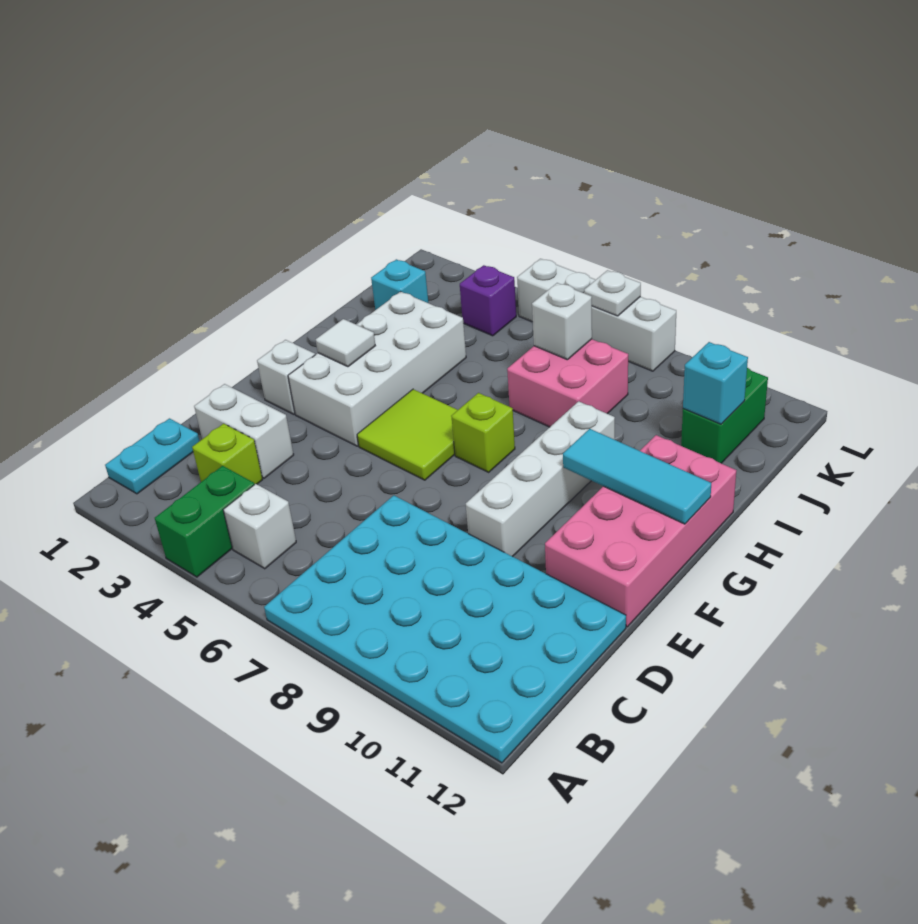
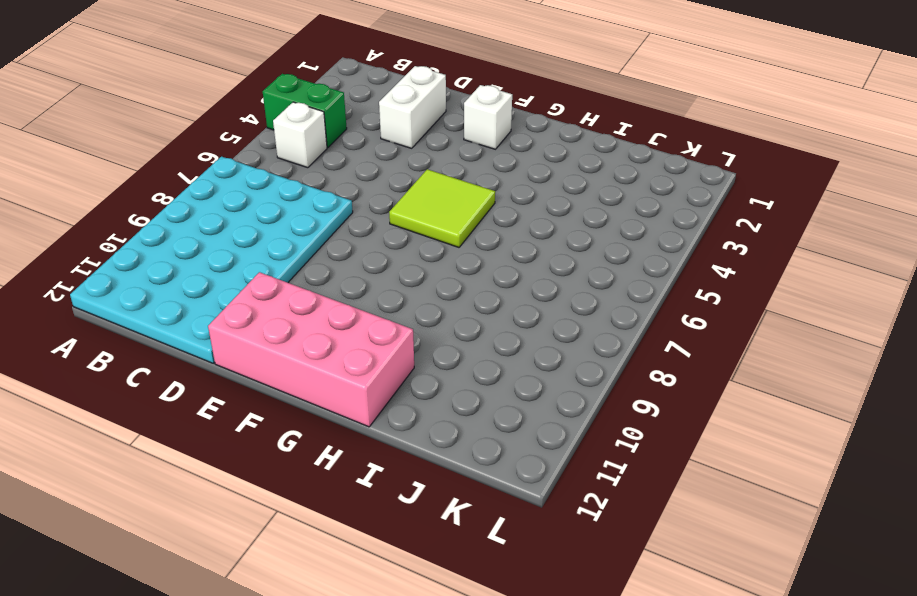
none -> cyan plate B1:C1 level 1
none -> lime brick C3 level 1
none -> white brick E9:H9 level 1

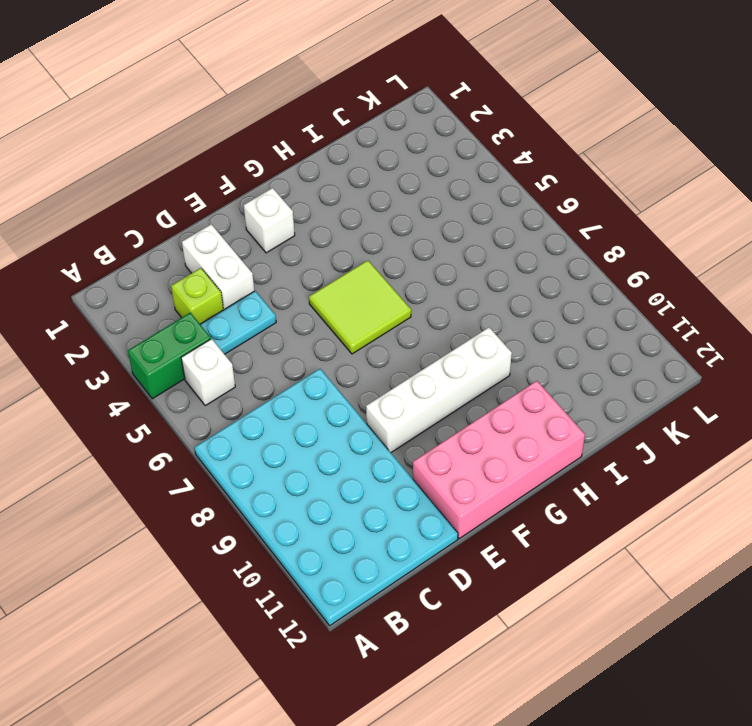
cyan plate C4:D4 level 1 -> cyan plate B1:C1 level 1
none -> white brick F3:I4 level 1
none -> lime brick G7 level 1
none -> pink brick I7:J8 level 1

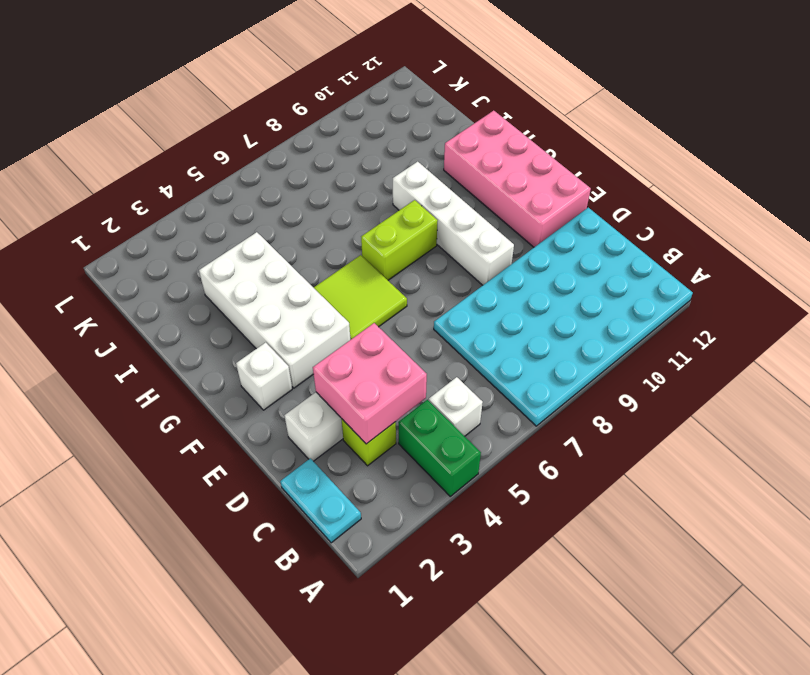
pink brick C3:D4 level 2 -> pink brick I7:J8 level 1
lime brick G7:G8 level 1 -> lime brick G7 level 1
none -> cyan brick J2 level 1
none -> green brick J11:K11 level 1
none -> purple brick K4 level 1

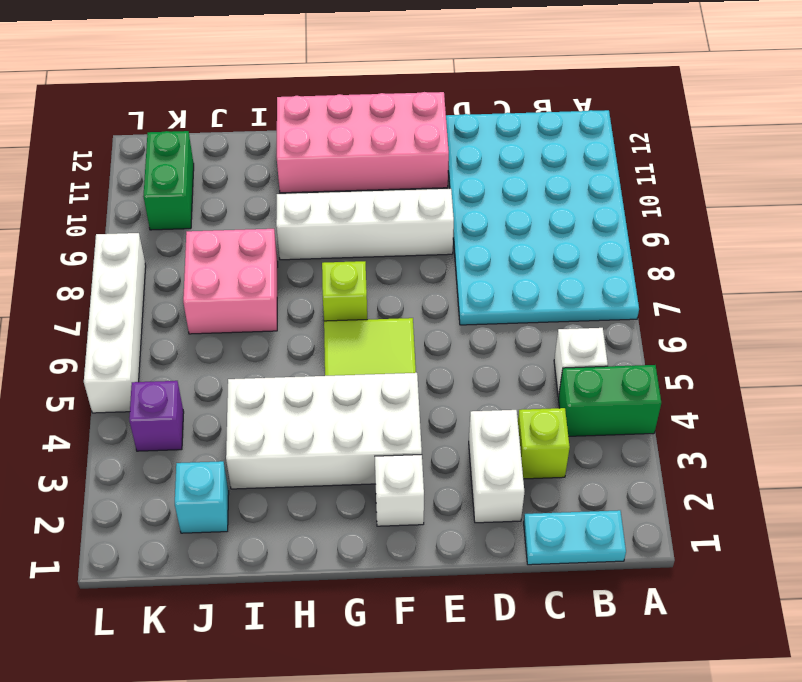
green brick K10:K11 level 1 -> green brick J11:K11 level 1
none -> white tile G3 level 2
none -> cyan tile G10:G12 level 2
none -> white brick J7 level 2

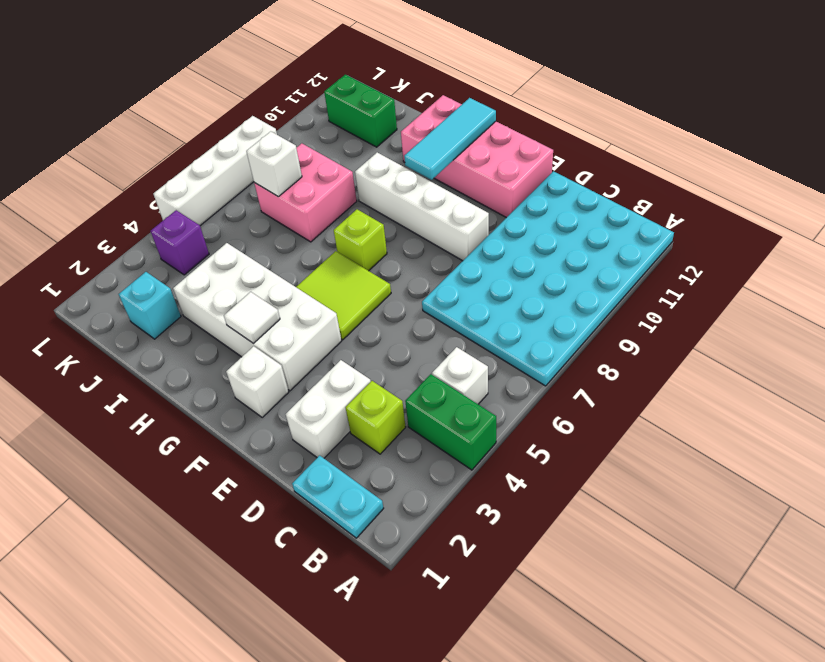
none -> cyan brick J11 level 2
none -> white plate L7 level 2

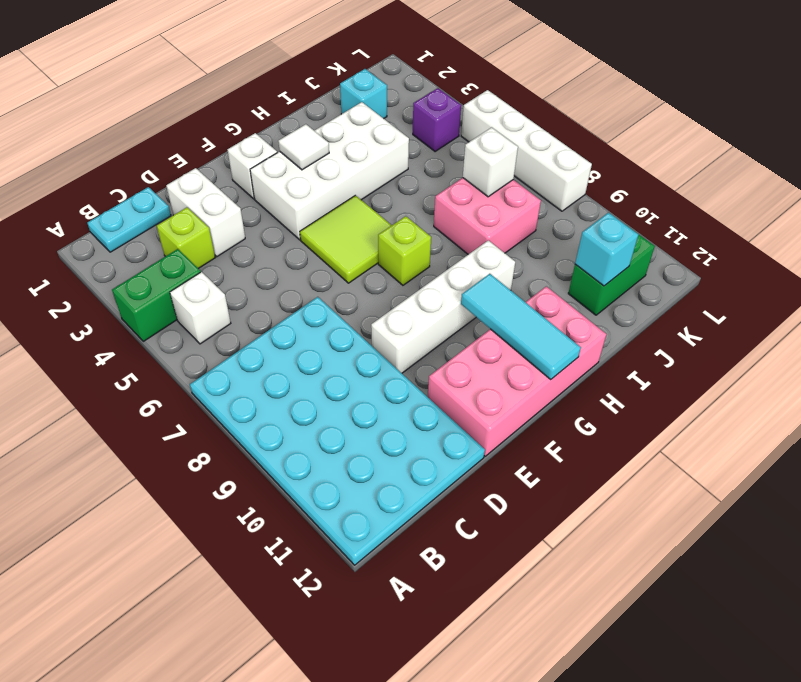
none -> white plate L7 level 2

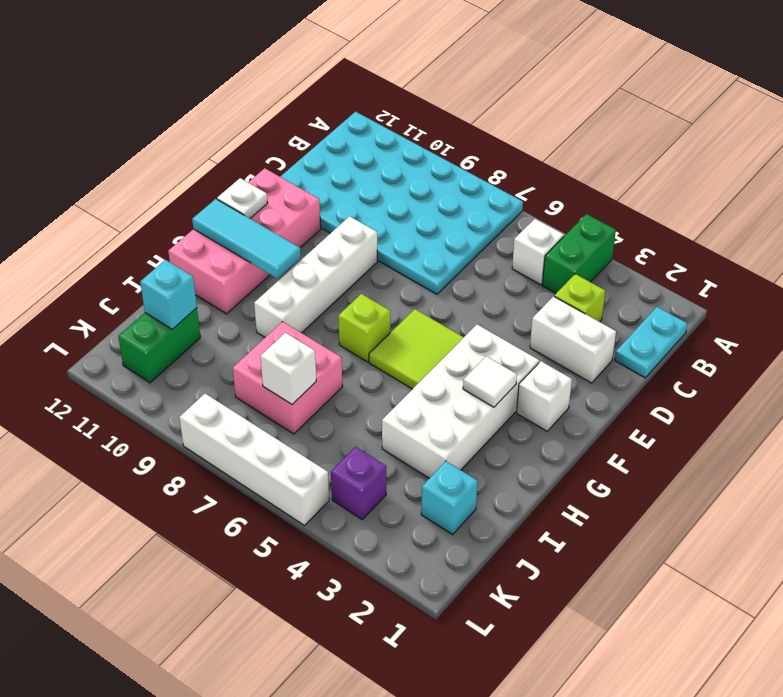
white plate F12 level 2 -> white plate L7 level 2

